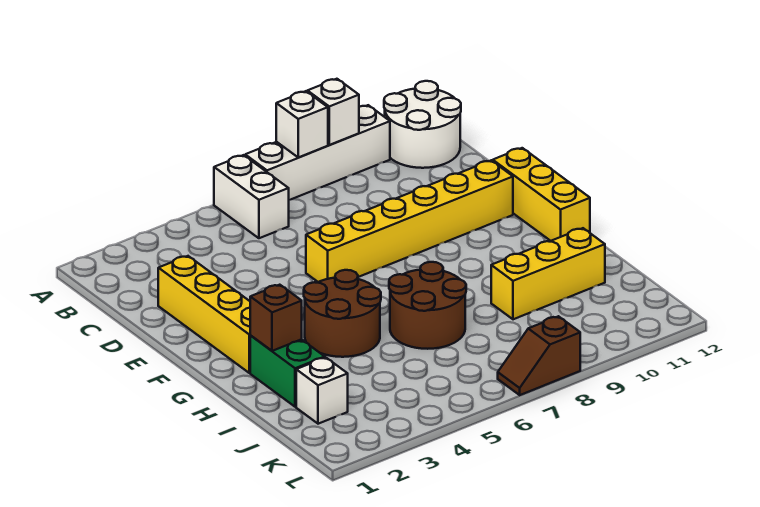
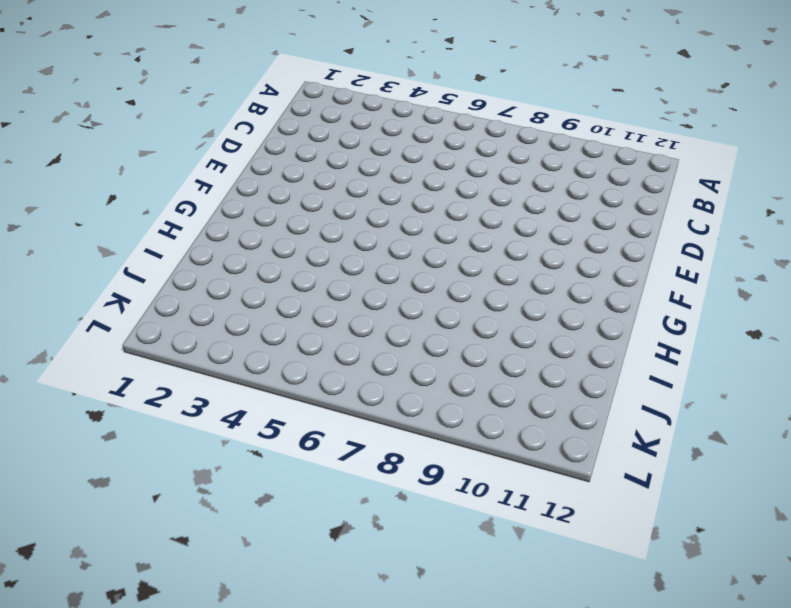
none -> white brick A6:B6 level 1
none -> white brick A7:A10 level 1
none -> white round brick A11:B12 level 1

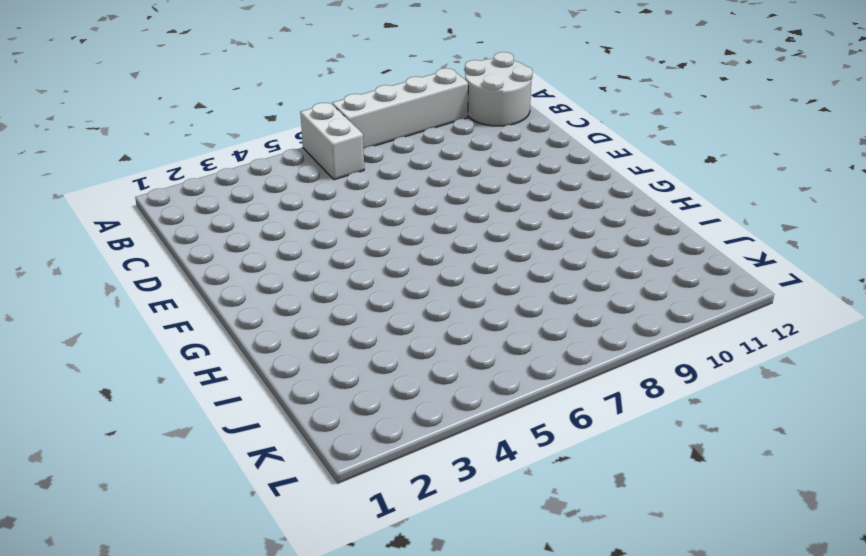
none -> yellow brick D2:G2 level 1
none -> yellow brick E6:E11 level 1
none -> yellow brick E12:G12 level 1

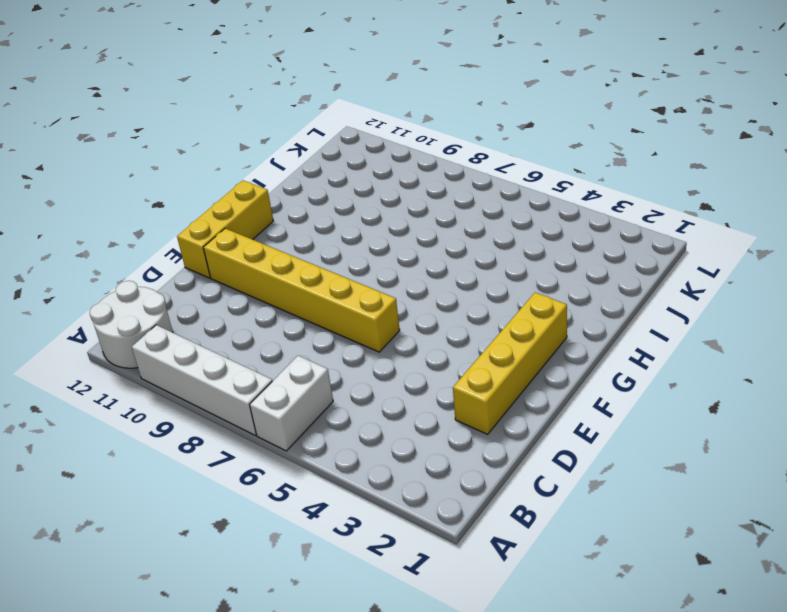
none -> brown round brick G4:H5 level 1
none -> green brick H2:I2 level 1
none -> brown round brick H6:I7 level 1

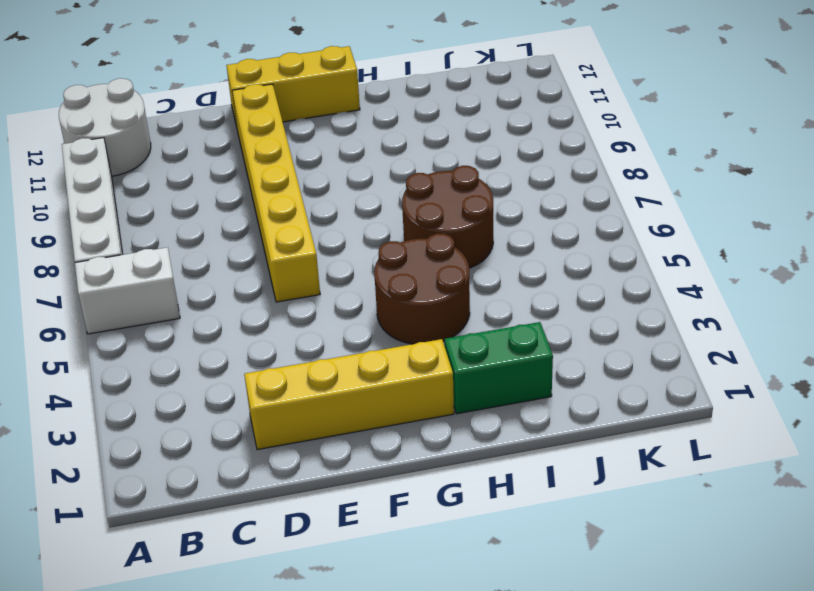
none -> yellow brick I9:I11 level 1
none -> white brick J2 level 1
none -> brown slope L7:L8 level 1 top 8

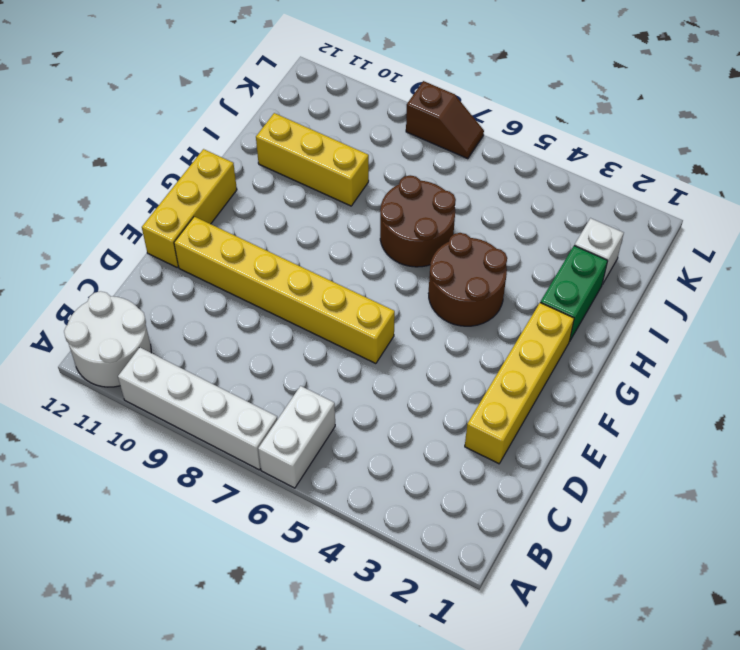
none -> white brick A8 level 2
none -> white brick A9 level 2
none -> brown brick H2 level 2

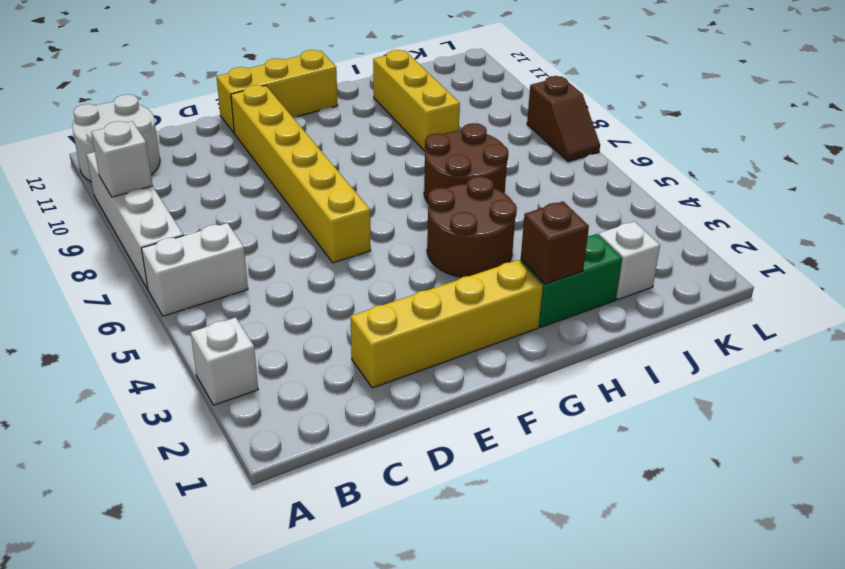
white brick A3 level 1 -> white brick A8 level 2

